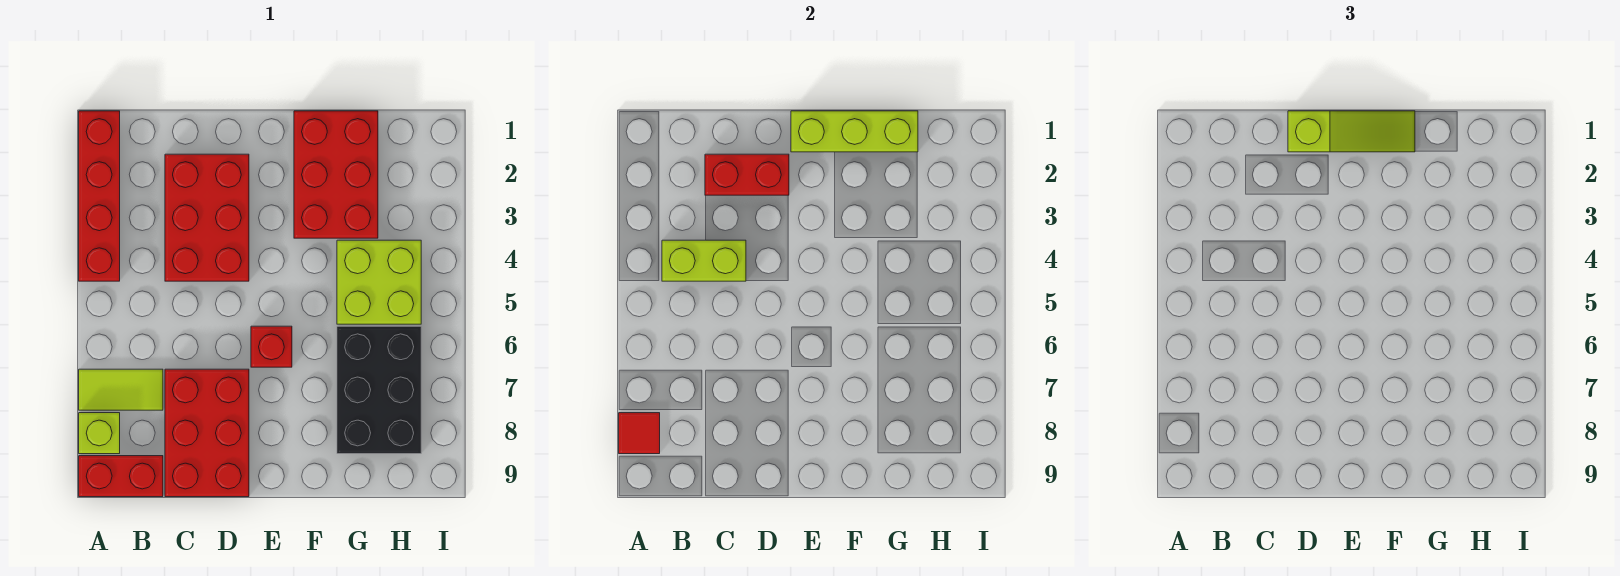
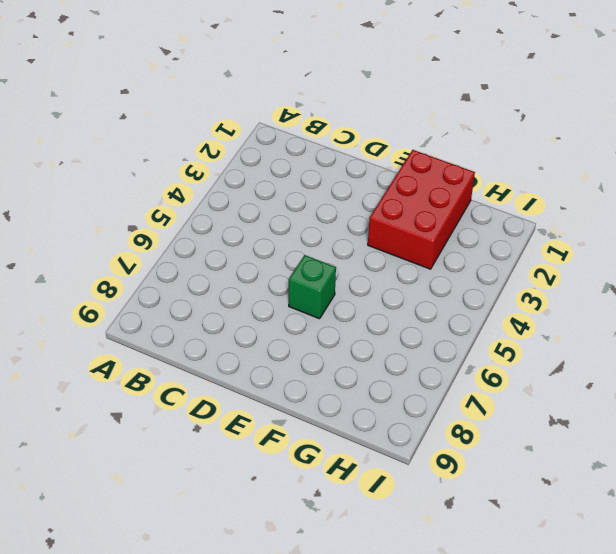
green brick E6 level 1 -> red brick E6 level 1
none -> red brick A1:A4 level 1
none -> lime tile A7:B7 level 1
none -> lime brick A8 level 1

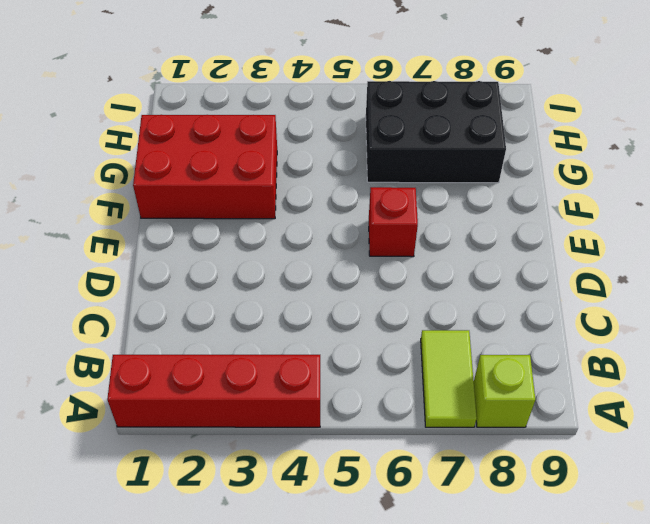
none -> red brick A9:B9 level 1
none -> red brick C2:D4 level 1
none -> red brick C7:D9 level 1

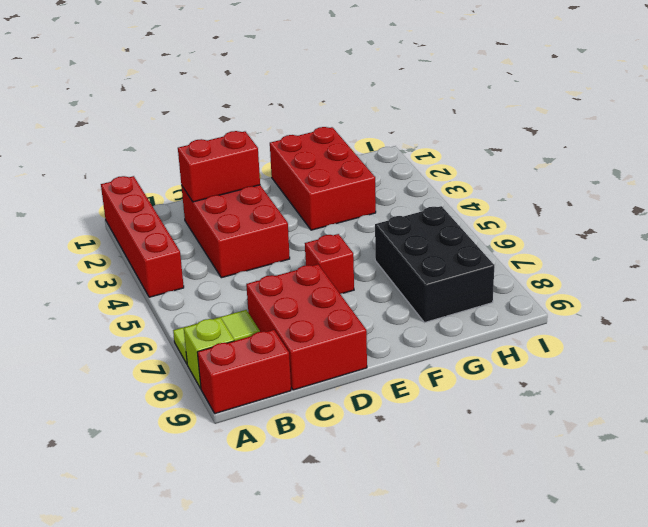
none -> lime brick G4:H5 level 1
none -> red tile A8 level 2
none -> lime brick B4:C4 level 2

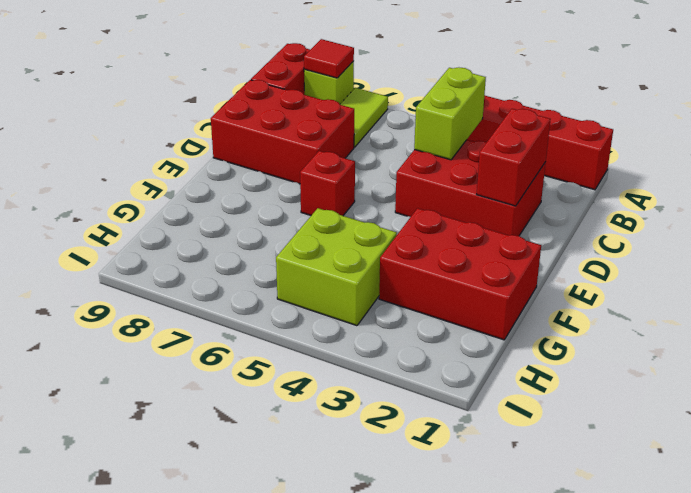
none -> black brick G6:H8 level 1
none -> lime brick E1:G1 level 2
none -> lime slope D1:F1 level 3 top D

